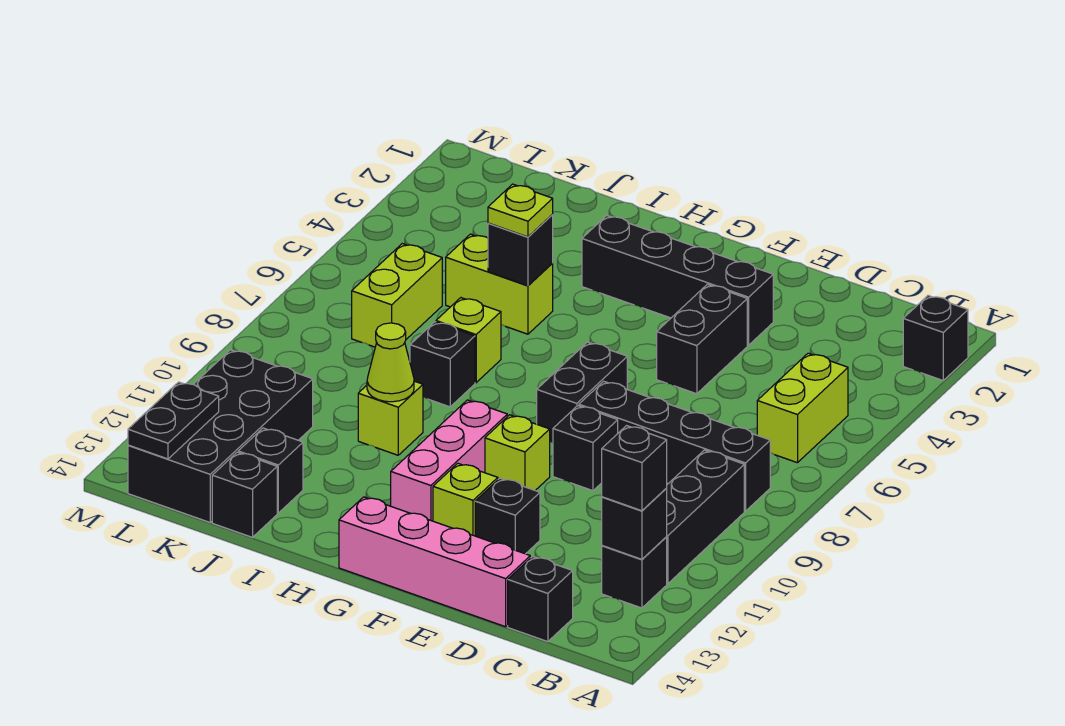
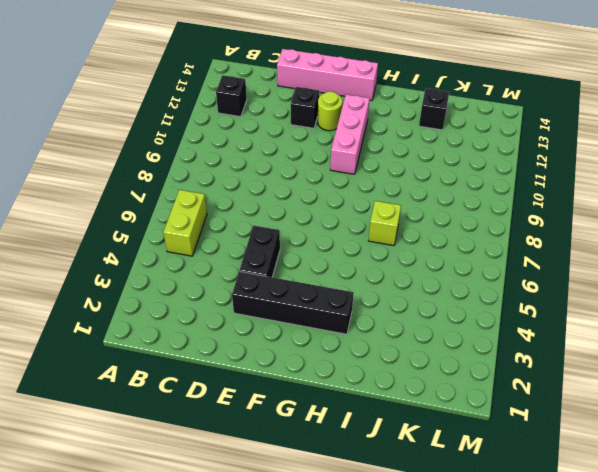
lime round brick F12 level 1 -> lime brick F12 level 1
none -> black brick A2 level 1
none -> black brick B8:E8 level 1
none -> black brick B9:B11 level 1

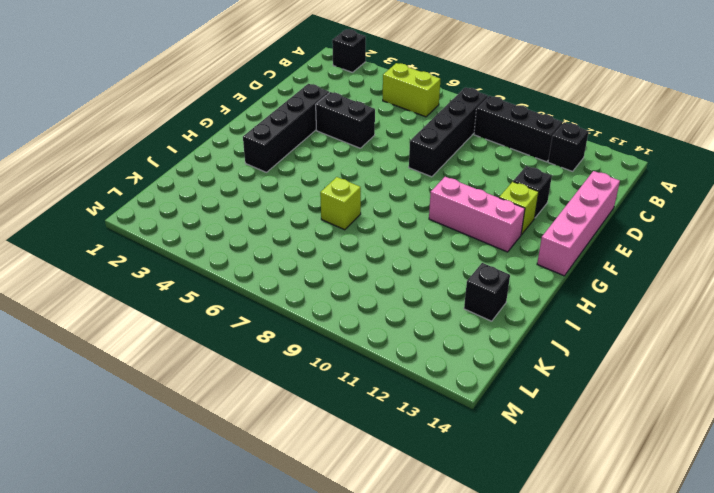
none -> black brick C14 level 1
none -> black brick E9 level 1
none -> black brick F7:F8 level 1

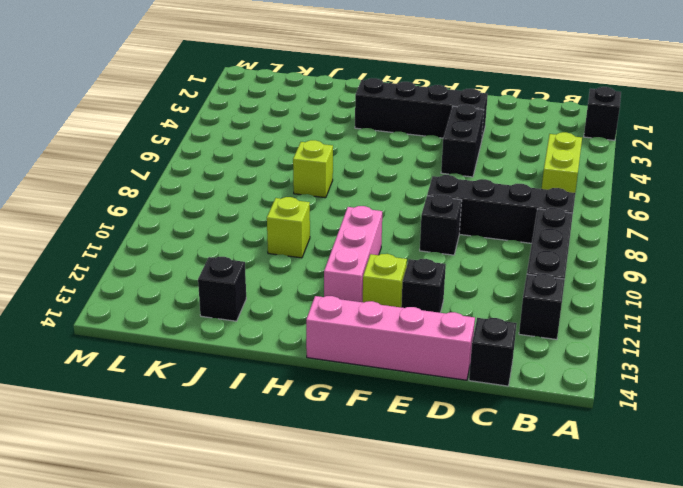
none -> black brick F7:F8 level 1
none -> lime brick F10 level 1
none -> lime brick I5:J5 level 1

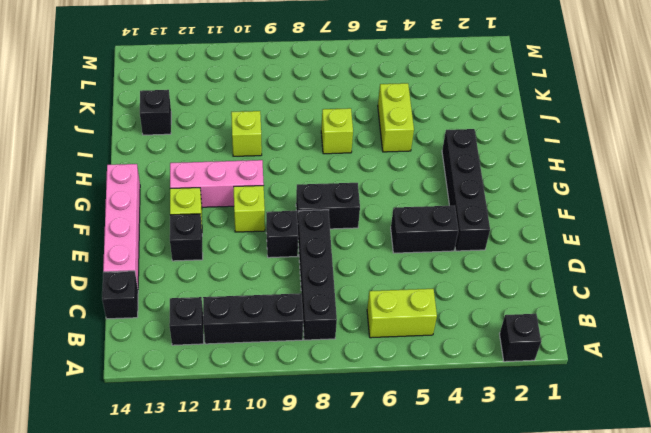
none -> black brick I8 level 1
none -> black brick J14 level 1
none -> lime brick K6:K7 level 1

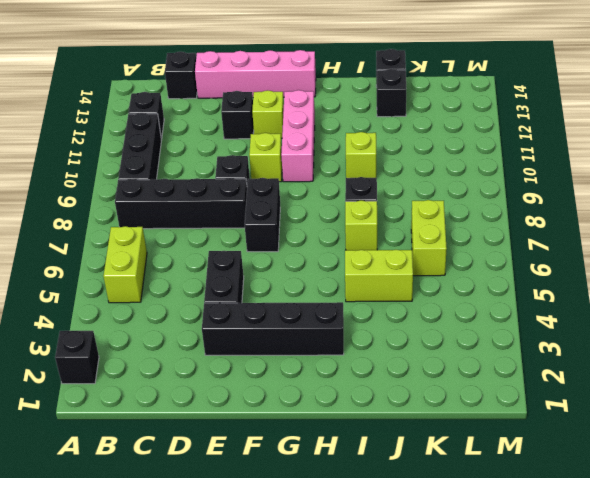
none -> black brick K11:L14 level 1
none -> black brick B12 level 2
none -> black brick I5 level 2

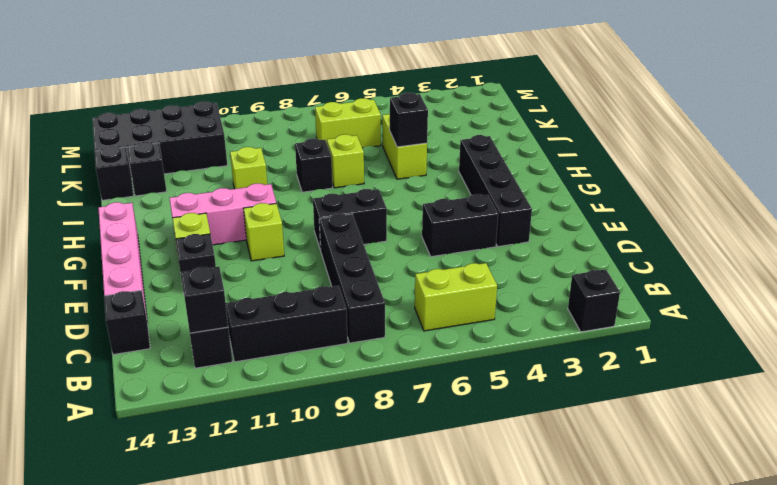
none -> black brick E9 level 1
none -> lime cone I10 level 2
none -> black plate L13:L14 level 2

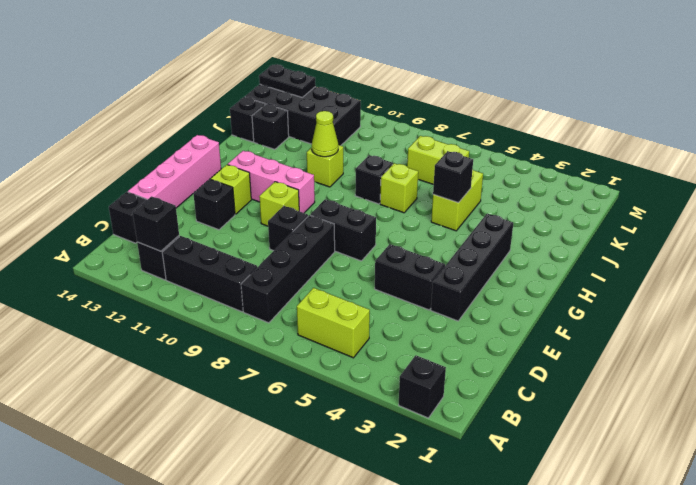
none -> black brick B12 level 3
none -> lime plate I5 level 3

